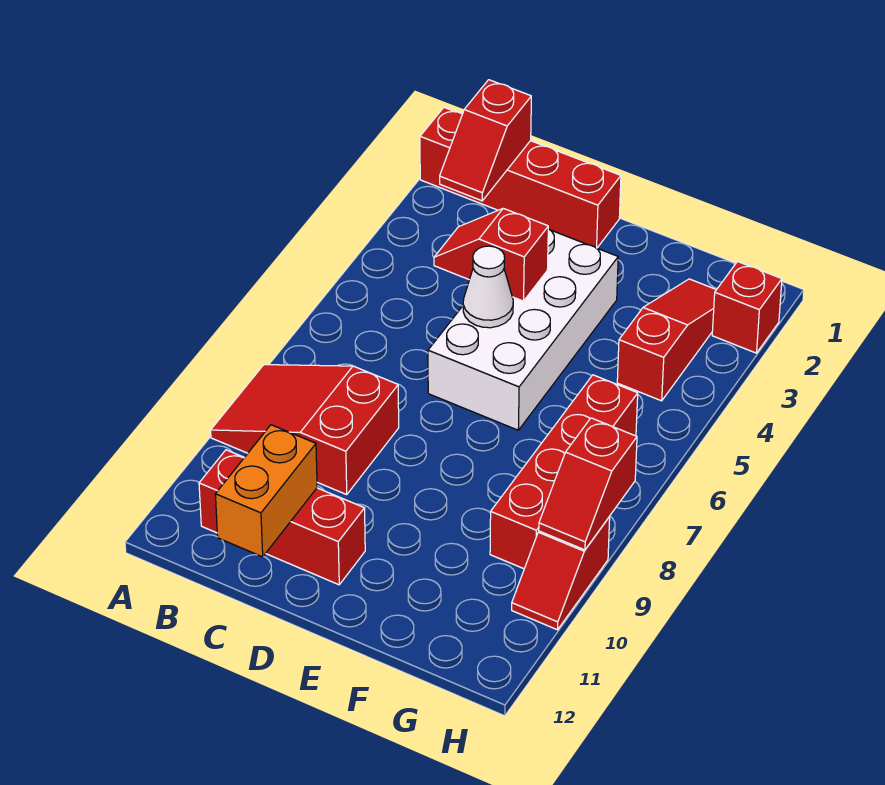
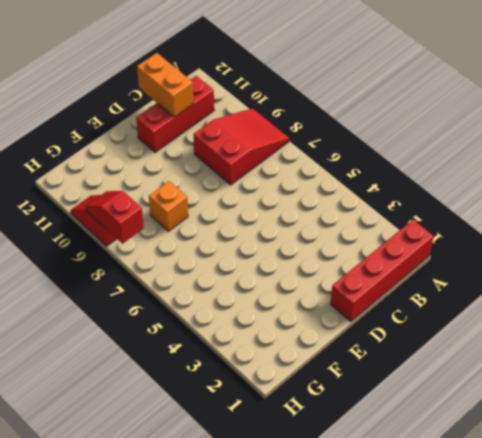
orange brick F8 level 1 -> none
none -> white brick D3:E6 level 1
none -> red slope G2:G4 level 1 top 4
none -> red brick G6:G9 level 1

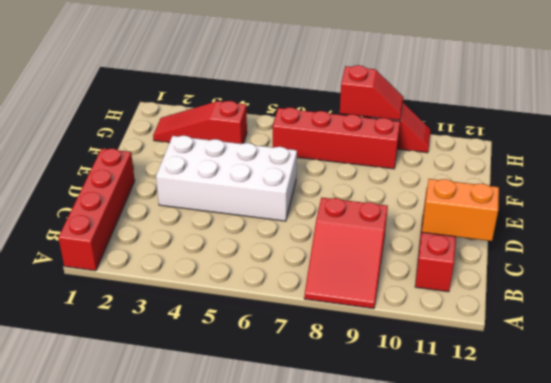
none -> red brick H2 level 1
none -> red slope B1:B2 level 2 top 1
none -> red slope C4:D4 level 2 top D

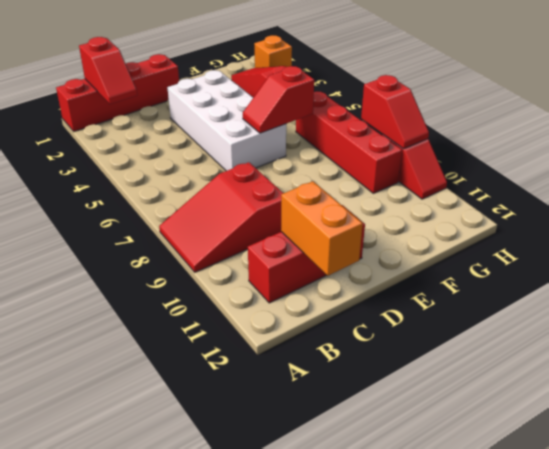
red slope E6:F6 level 2 top F -> red slope C4:D4 level 2 top D
orange brick H2 level 1 -> red brick H2 level 1
none -> white cone D5 level 2

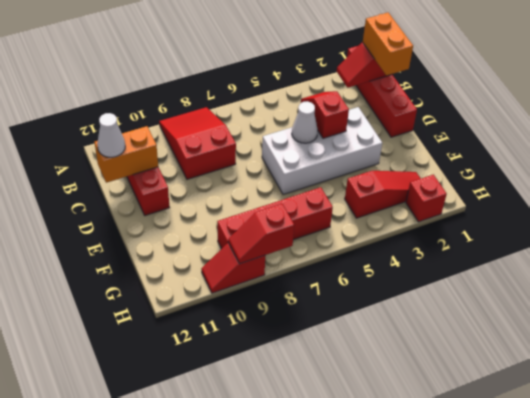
orange brick B1:C1 level 3 -> none
white cone C12 level 3 -> none

